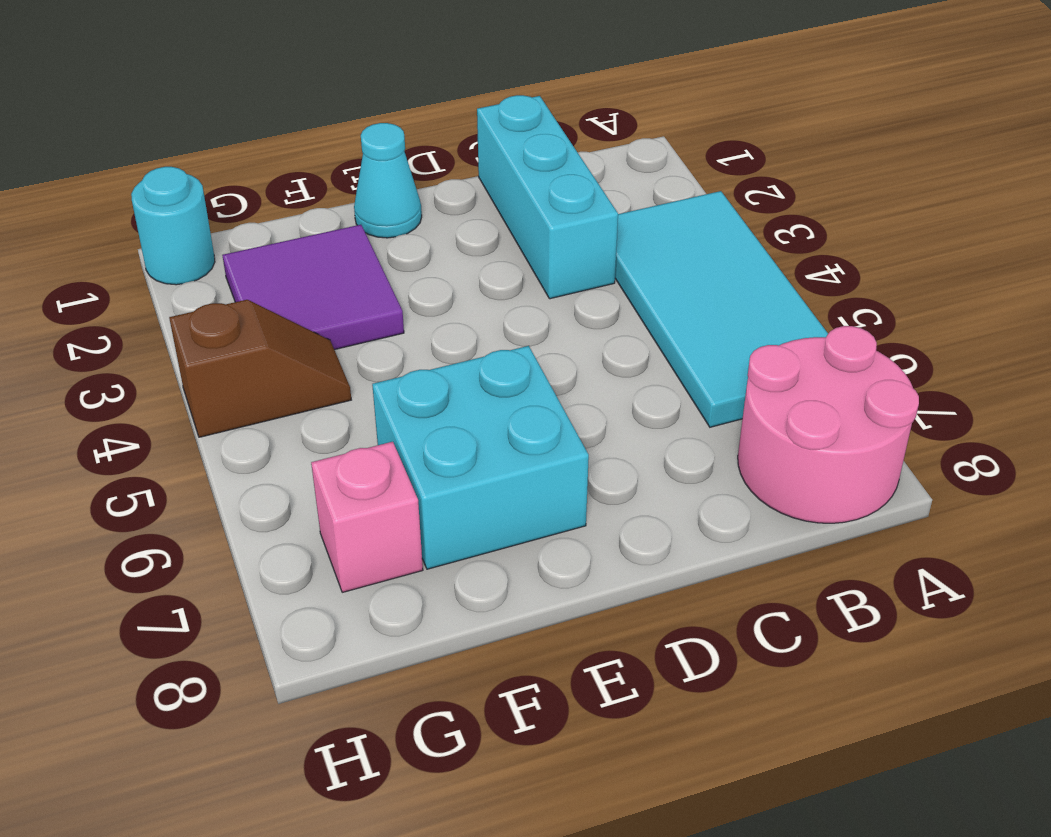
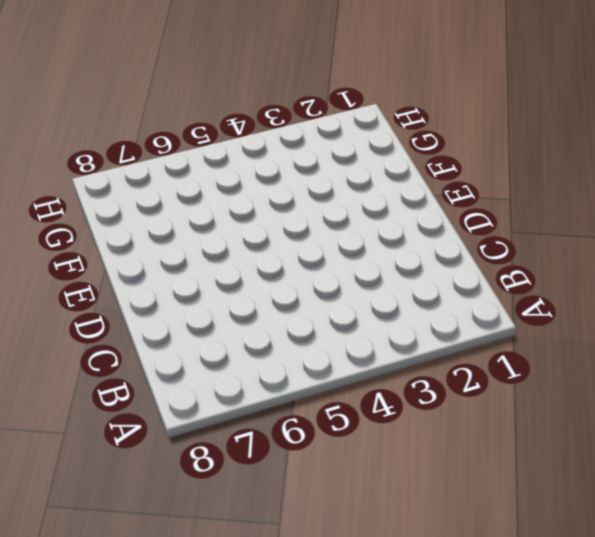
none -> cyan tile A3:B6 level 1
none -> pink round brick A7:B8 level 1

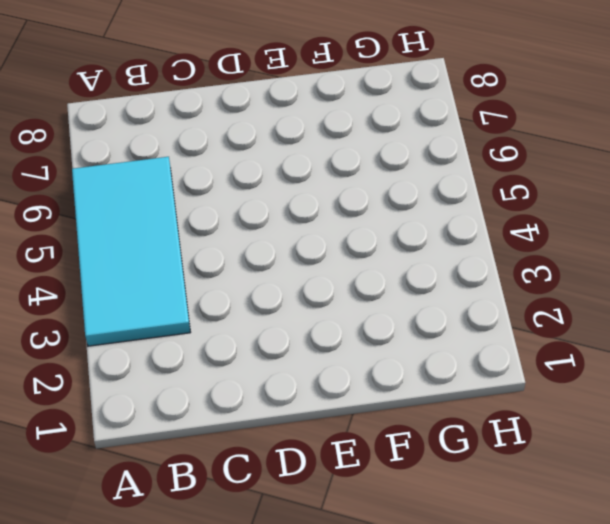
none -> pink round brick A7:B8 level 1
none -> cyan brick C1:C3 level 1

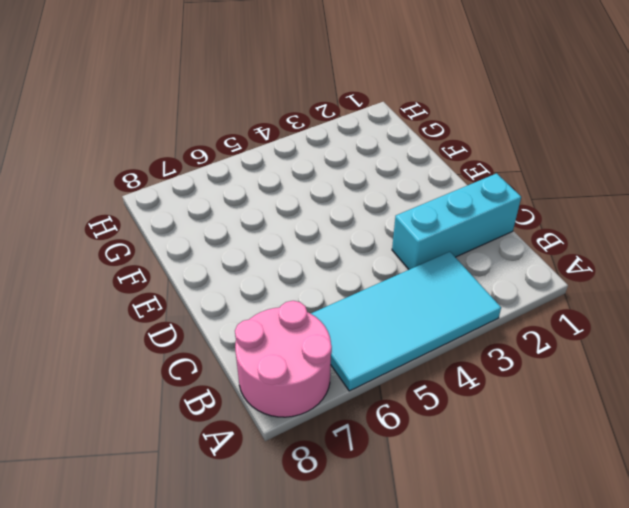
none -> cyan cone E1 level 1
none -> cyan brick E6:F7 level 1

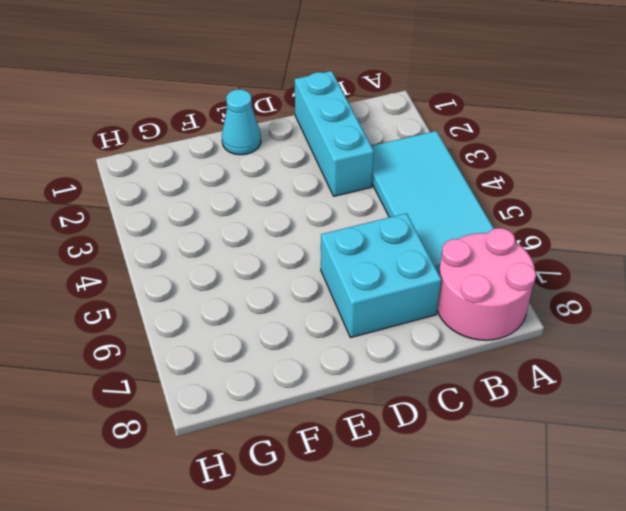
cyan brick C6:D7 level 1 -> cyan brick E6:F7 level 1
none -> purple tile F2:G3 level 1
none -> brown slope G4:H4 level 1 top H

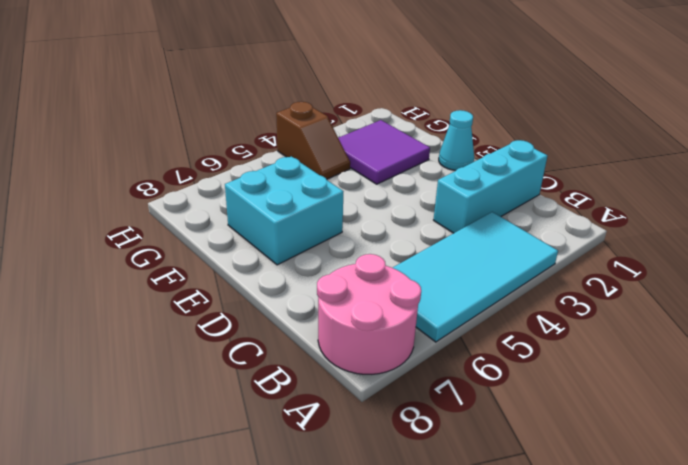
none -> pink brick G7 level 1
none -> cyan round brick H1 level 1

